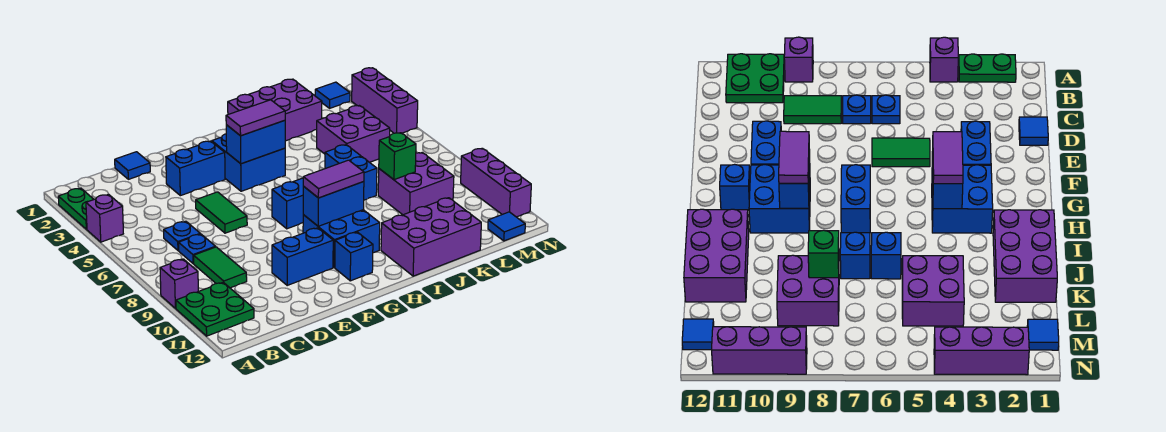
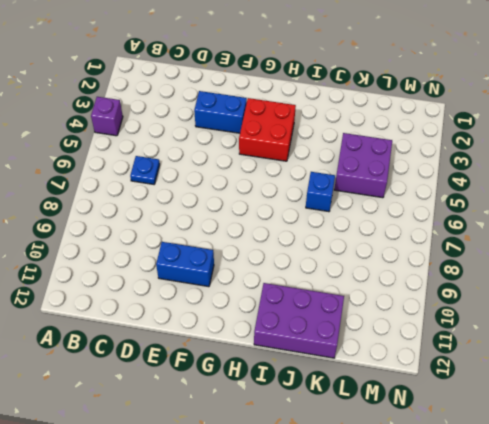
red brick G3:H4 level 1 -> blue brick G3:H4 level 1
none -> green plate A2:A3 level 1
none -> purple brick A9 level 1
none -> green plate A10:B11 level 1
none -> blue plate C7 level 1

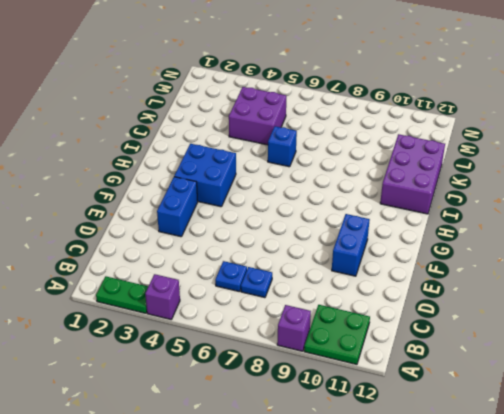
none -> green tile C8:C9 level 1
none -> blue tile D1 level 1
none -> green tile E5:E6 level 1
none -> blue brick G7:H7 level 1

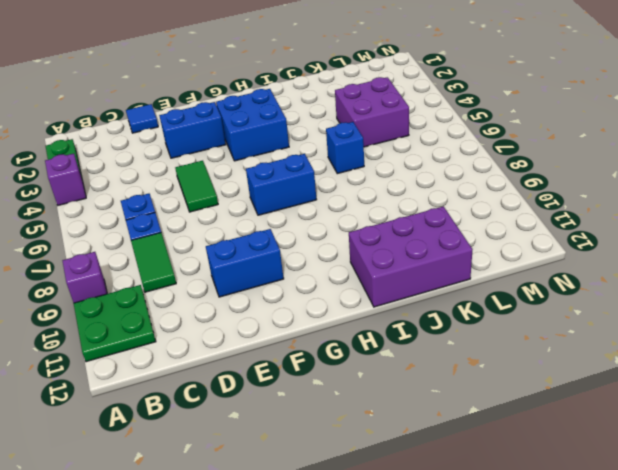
none -> blue brick G9:H10 level 1
none -> blue brick G11 level 1
none -> purple brick I1:K2 level 1
none -> blue brick J7 level 1

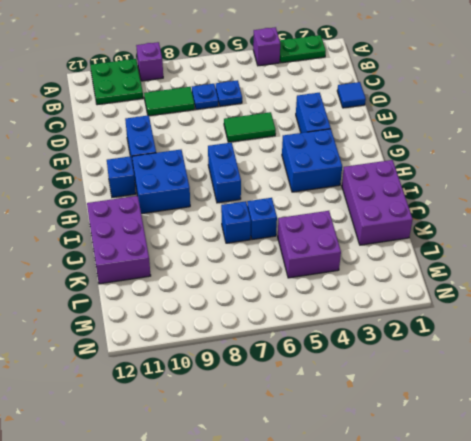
none -> purple brick K8:L9 level 1
none -> blue tile M1 level 1
none -> blue tile M12 level 1
none -> purple brick N2:N4 level 1

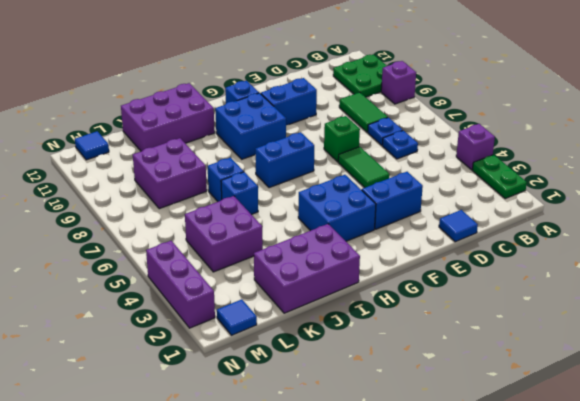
green brick E7 level 1 -> green brick K8 level 2
none -> purple brick N9:N11 level 1
none -> blue brick G4:H4 level 2
none -> blue brick G9:H9 level 2
none -> purple tile G4:H4 level 3

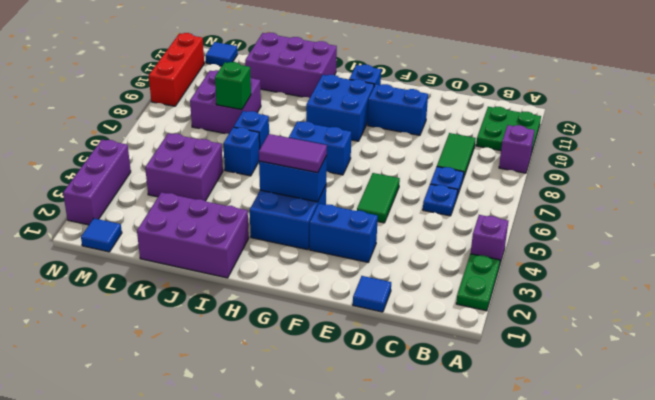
red brick N9:N11 level 1 -> purple brick N9:N11 level 1
none -> blue brick G9:H9 level 2
none -> purple tile G9:H9 level 3

